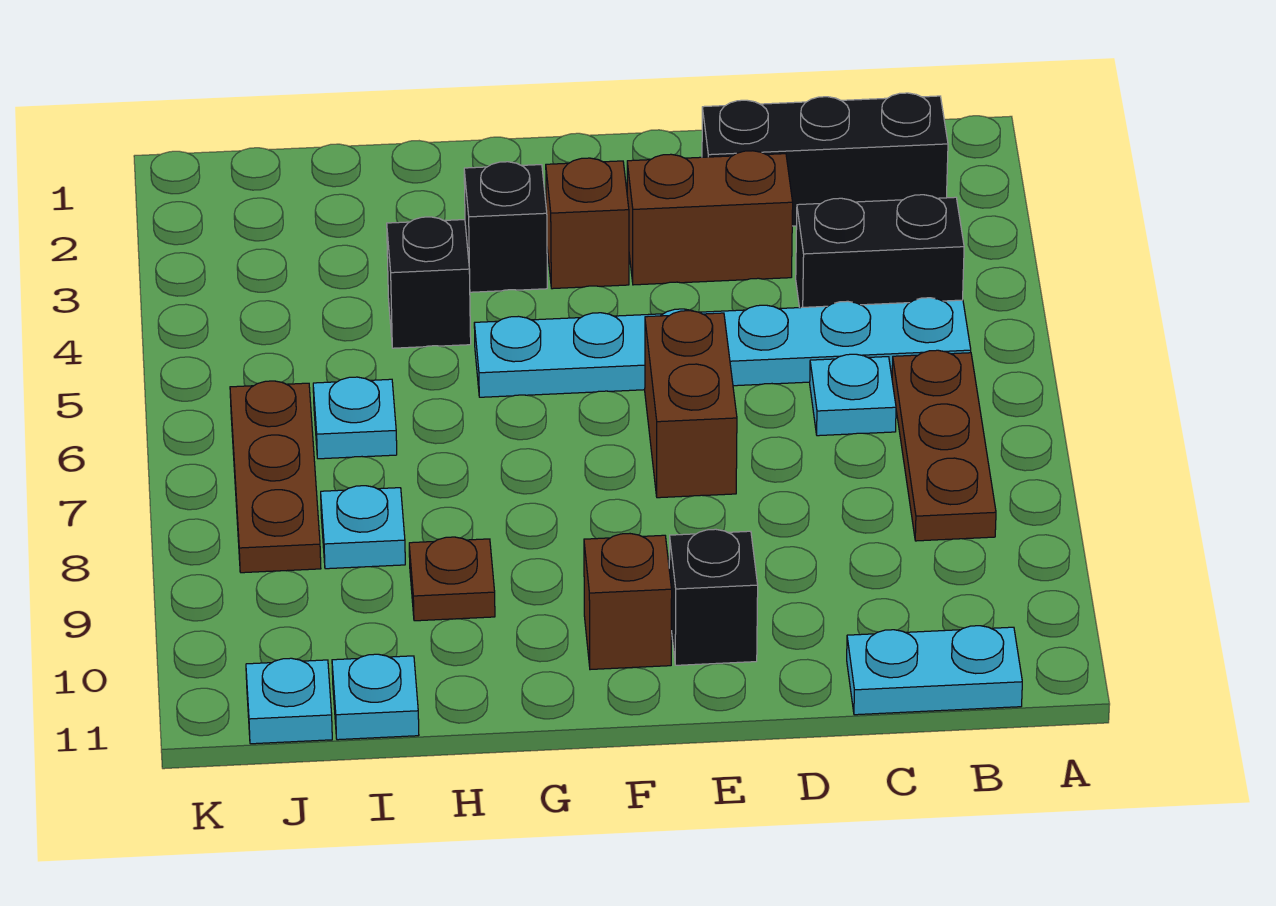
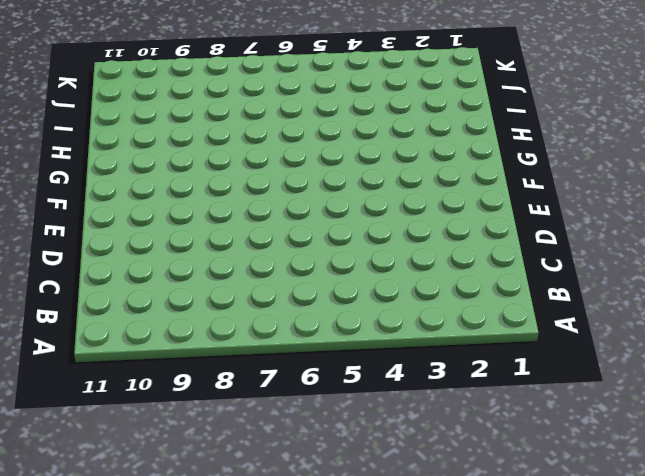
none -> black brick B2:D2 level 1
none -> black brick B4:C4 level 1
none -> cyan plate B5:G5 level 1

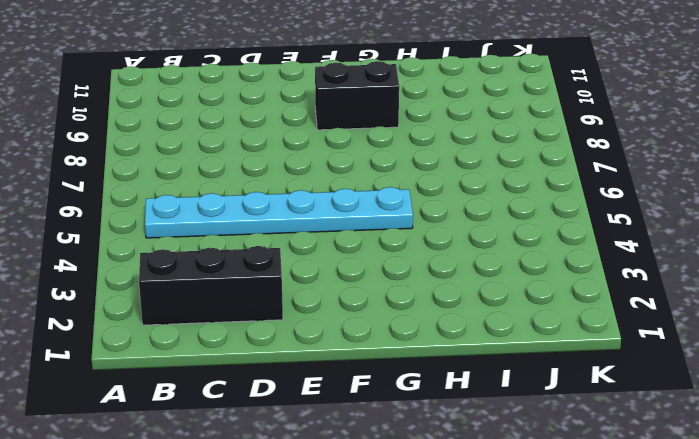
black brick F9:G9 level 1 -> black brick B4:C4 level 1
none -> brown plate B6:B8 level 1
none -> cyan plate B11:C11 level 1
none -> cyan plate C6 level 1

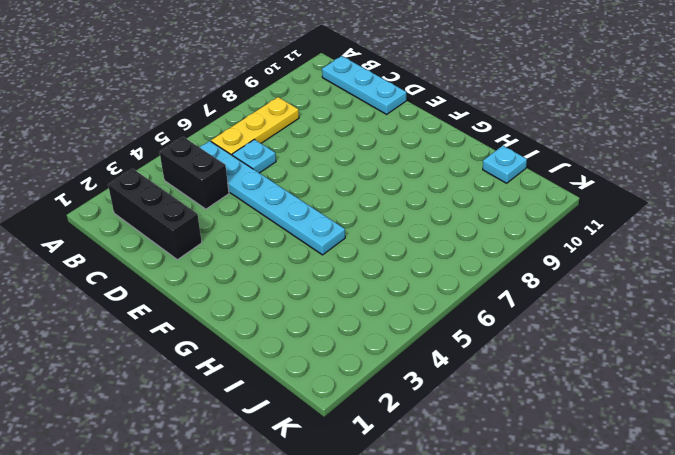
yellow plate B6:B8 level 1 -> brown plate B6:B8 level 1
cyan plate B11:D11 level 1 -> cyan plate B11:C11 level 1
none -> brown brick D3:E3 level 1
none -> brown brick E6:E7 level 1
none -> black brick E10 level 1

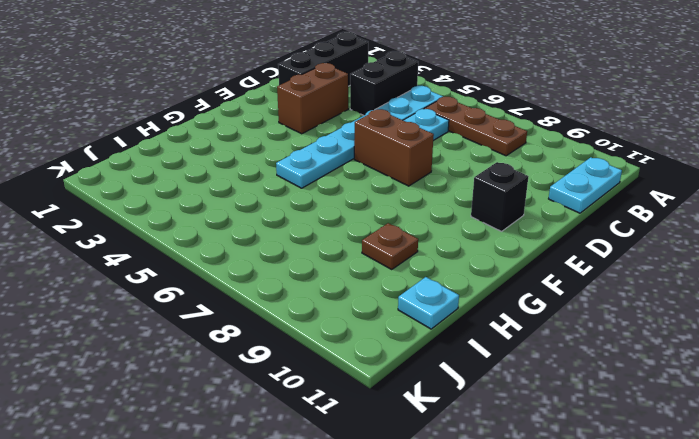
none -> brown brick F3 level 1
none -> brown brick F10 level 1
none -> black brick G3 level 1

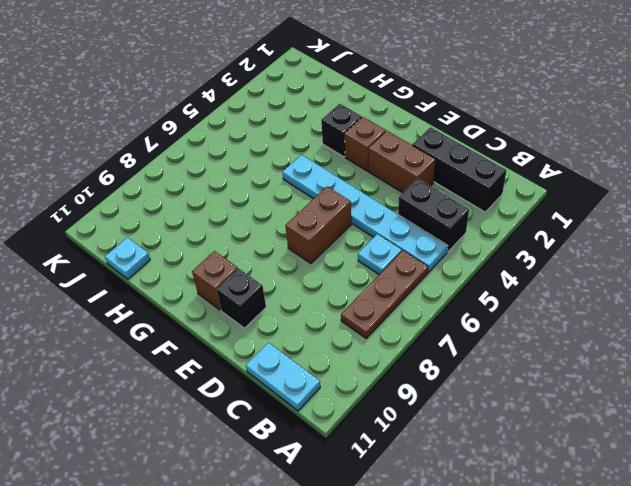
none -> black brick H4 level 1
none -> brown plate H9 level 1
none -> cyan plate I6 level 1

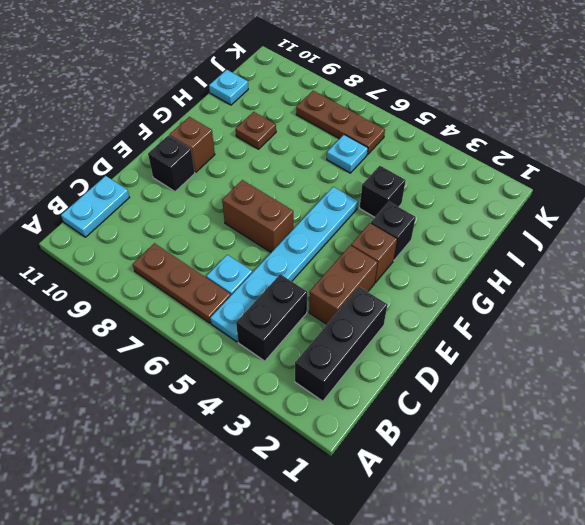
none -> cyan plate I8 level 1
none -> cyan plate J11 level 1

